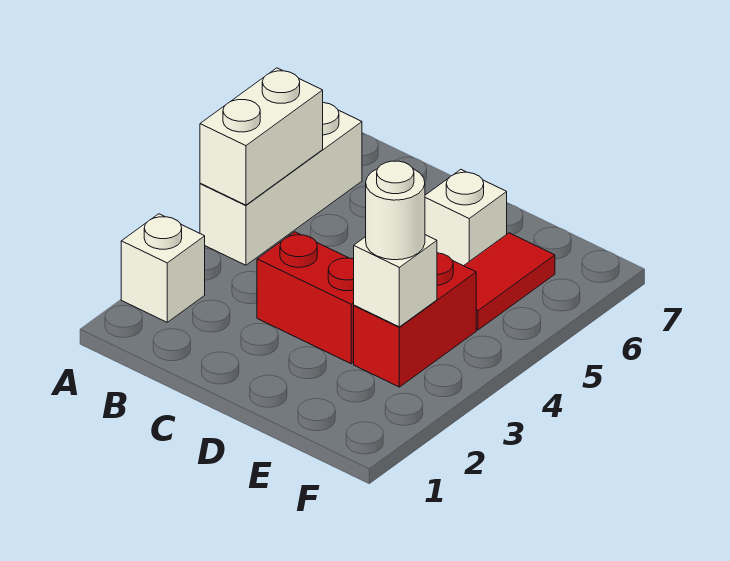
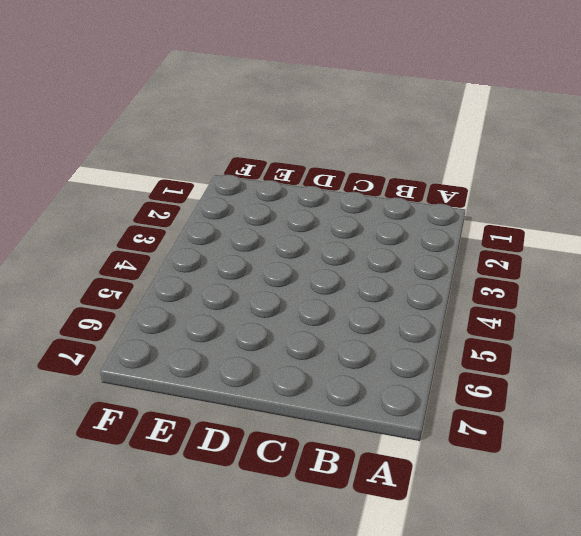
none -> white brick A2 level 1
none -> white brick A4:A6 level 1

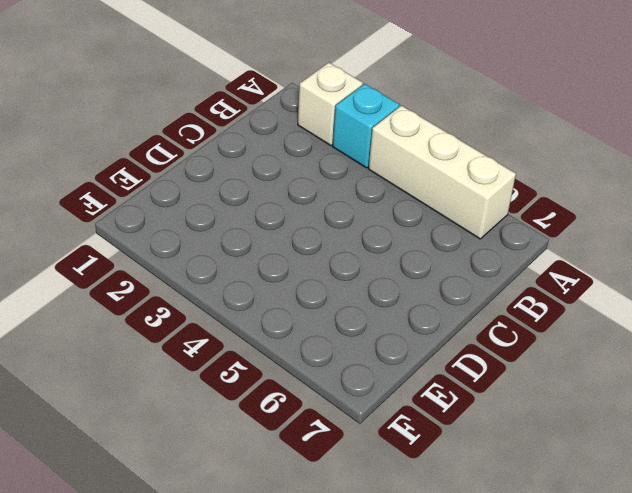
cyan brick A3 level 1 -> none
none -> red brick C3:D3 level 1
none -> white brick D6 level 1

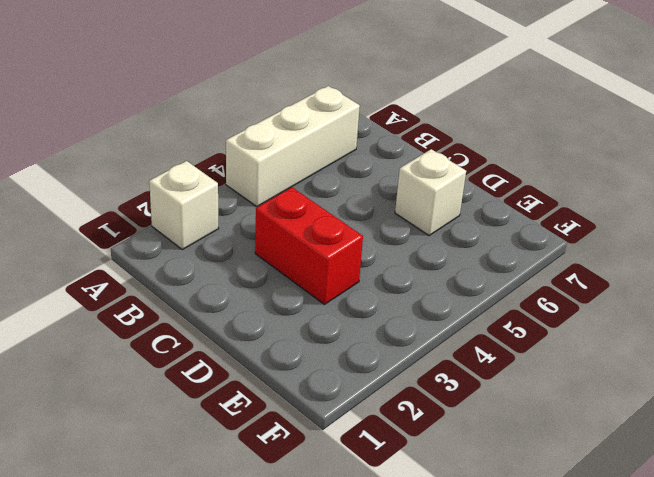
none -> red brick E3:E4 level 1
none -> red tile E5:E6 level 1

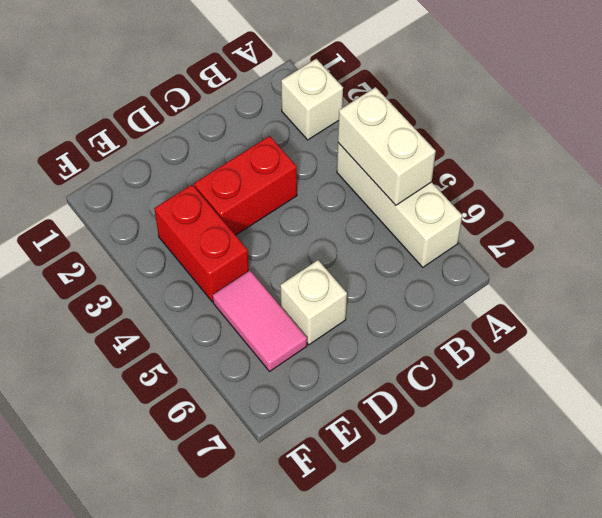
pink tile E5:E6 level 1 -> red tile E5:E6 level 1
none -> white brick E3 level 2
none -> white round brick E3 level 3

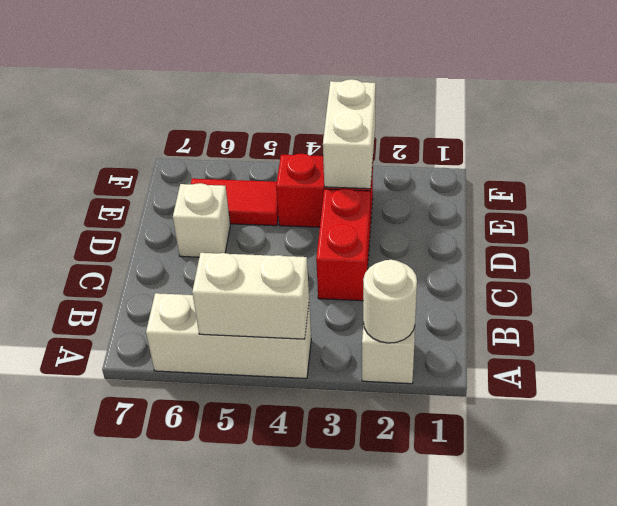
white round brick A2 level 2 -> white round brick E3 level 3
white brick E3:F3 level 2 -> white brick E3 level 2

